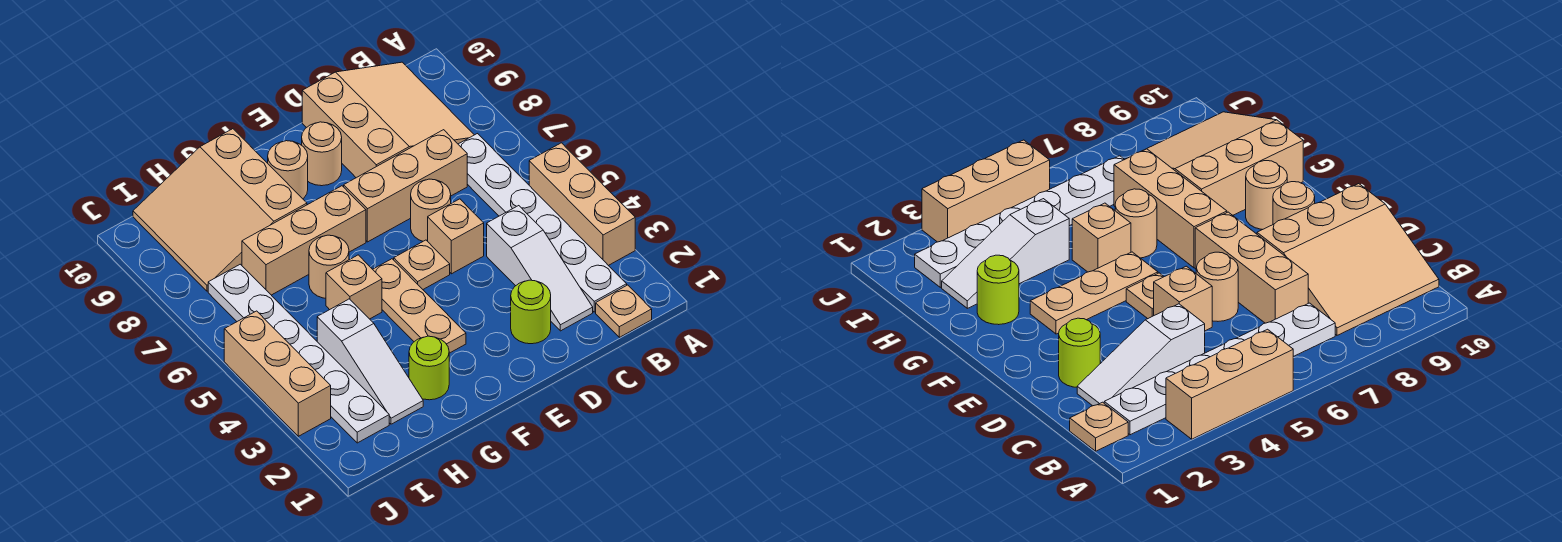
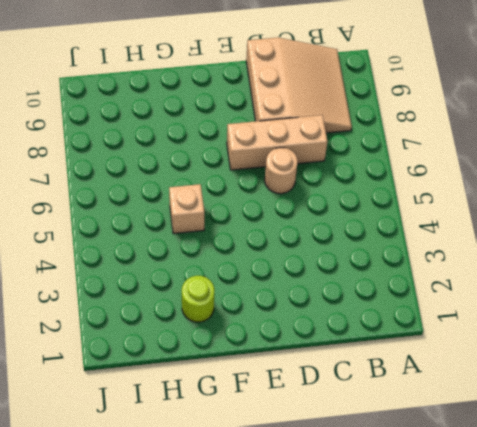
none -> tan brick A3:A5 level 1
none -> tan plate B1 level 1
none -> white plate B2:B7 level 1

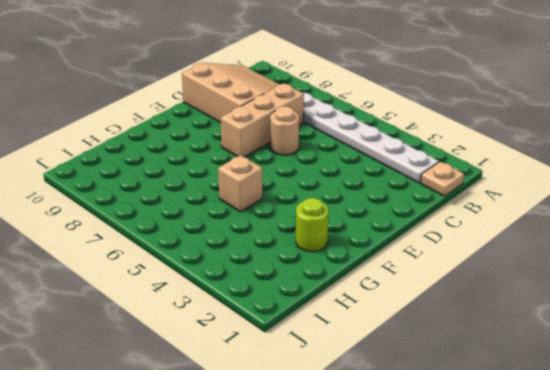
none -> tan brick A3:A5 level 1
none -> white slope C2:C4 level 1 top 4
none -> lime round brick D2 level 1

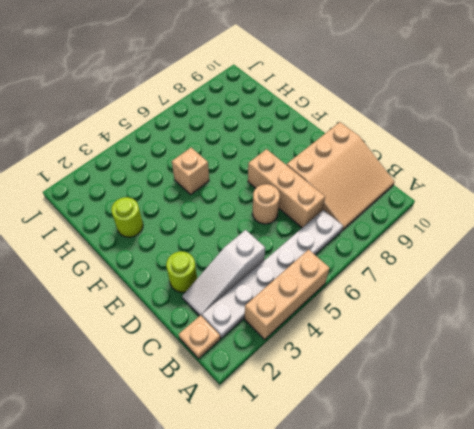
none -> tan brick D5 level 1
none -> tan plate E5 level 1
none -> tan round brick E9 level 1

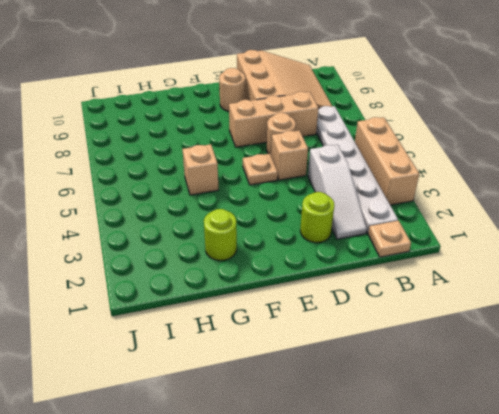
none -> tan plate F3:F5 level 1
none -> tan brick F7:H7 level 1
none -> tan round brick F9 level 1

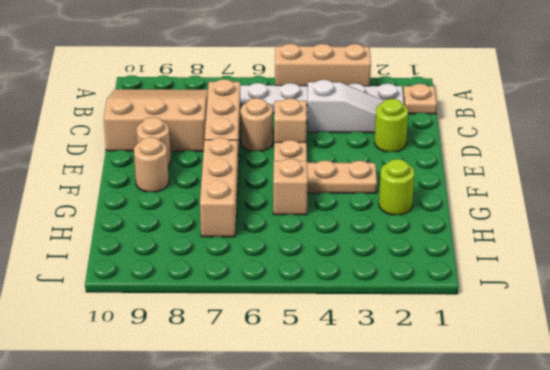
none -> tan round brick G6 level 1
none -> tan slope G8:I10 level 1 top G
none -> white slope H2:H4 level 1 top 4

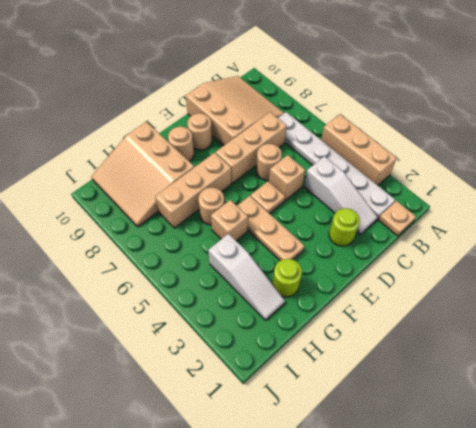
none -> white plate I2:I7 level 1
none -> tan brick J3:J5 level 1

